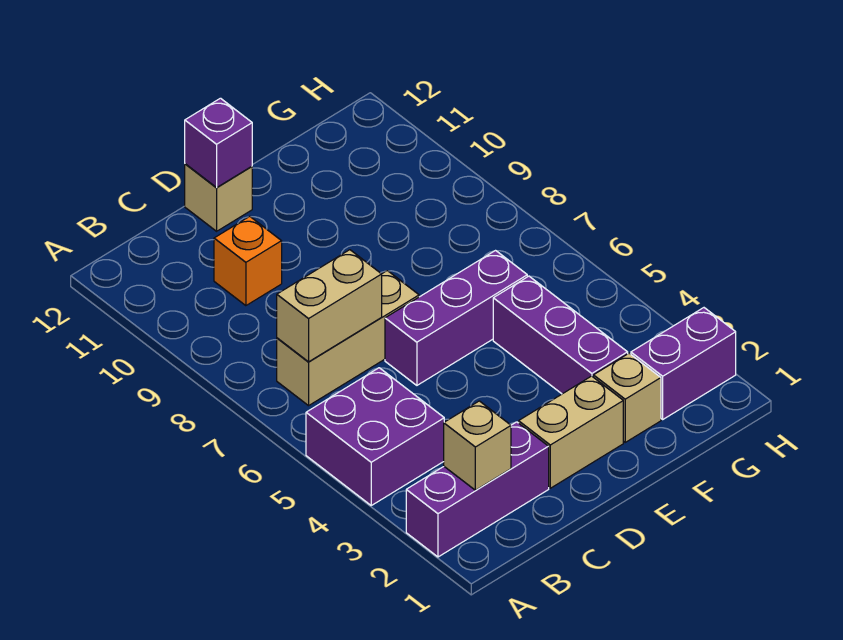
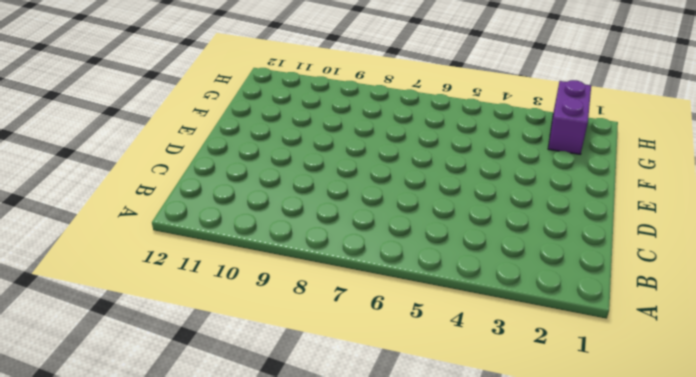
none -> purple brick A2:C2 level 1
none -> purple brick A4:B5 level 1
none -> tan brick B7:D7 level 1

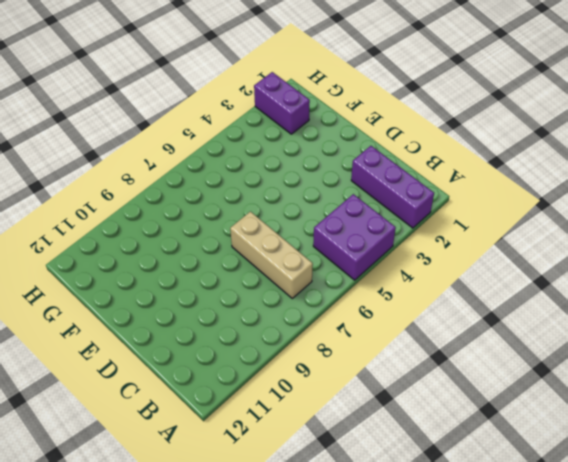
none -> orange brick C10 level 1
none -> tan brick D2:E2 level 1
none -> purple brick D6:F6 level 1

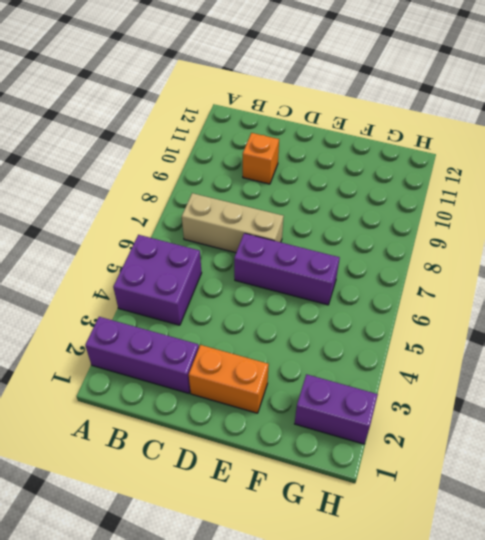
orange brick D2:E2 level 1 -> tan brick D2:E2 level 1
none -> tan brick D12 level 1
none -> tan brick F2 level 1
none -> purple brick F3:F5 level 1

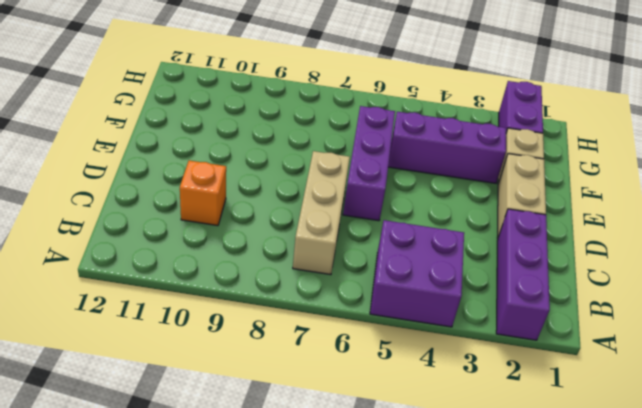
none -> tan brick D12 level 1
none -> tan brick B2 level 2
none -> tan brick B7:C7 level 2

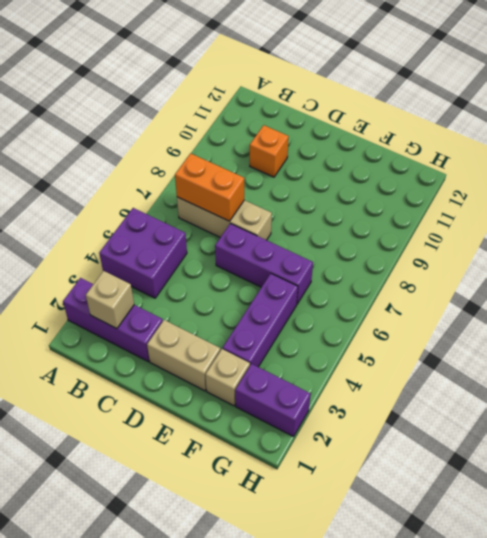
orange brick B7:C7 level 2 -> tan brick B7:C7 level 2
none -> tan brick D12 level 1
none -> purple brick D12 level 2

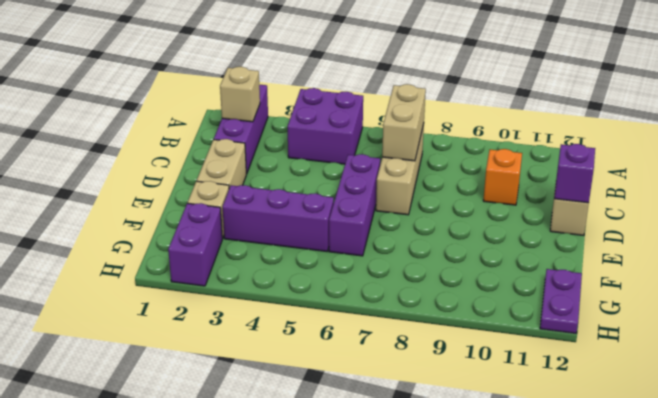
purple plate G12:H12 level 1 -> none

